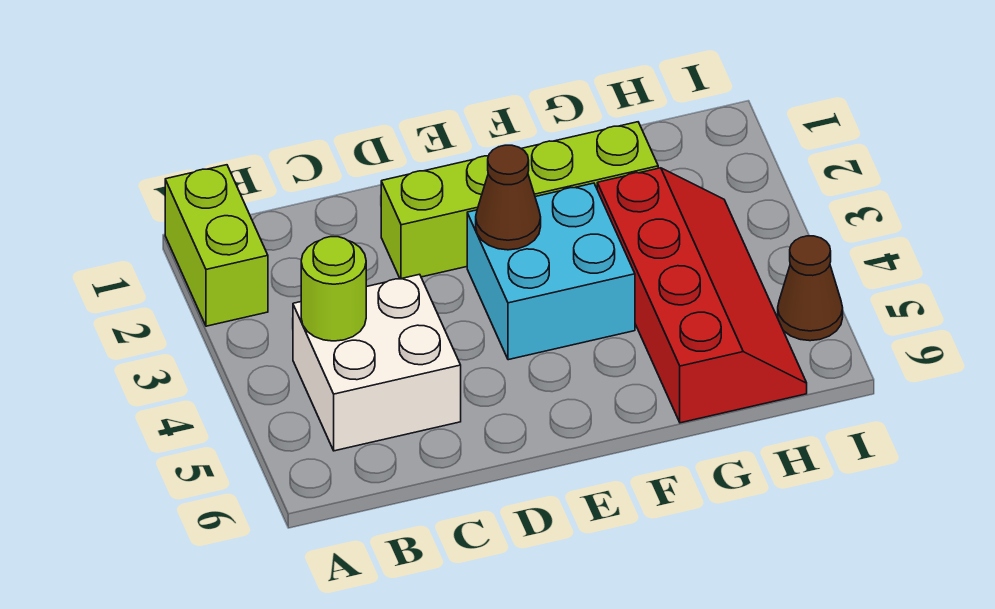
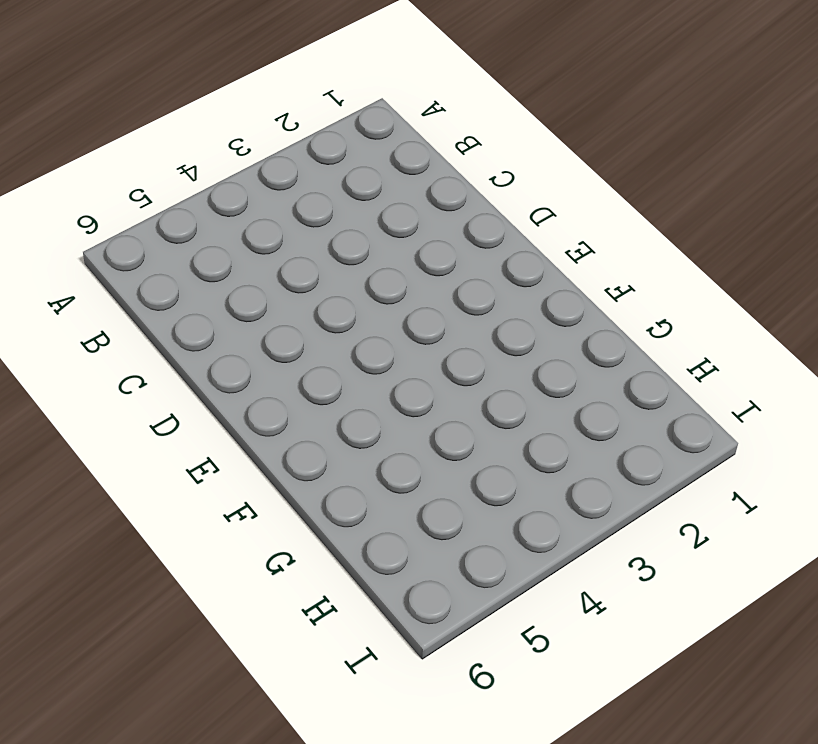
none -> lime brick A1:A2 level 1
none -> white brick B4:C5 level 1

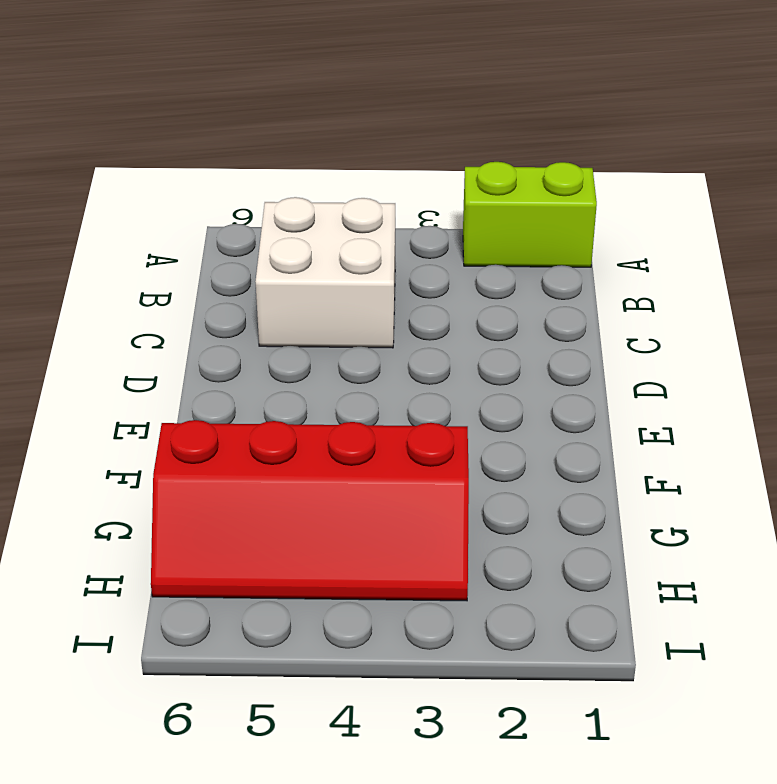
none -> lime brick D2:G2 level 1
none -> cyan brick E3:F4 level 1

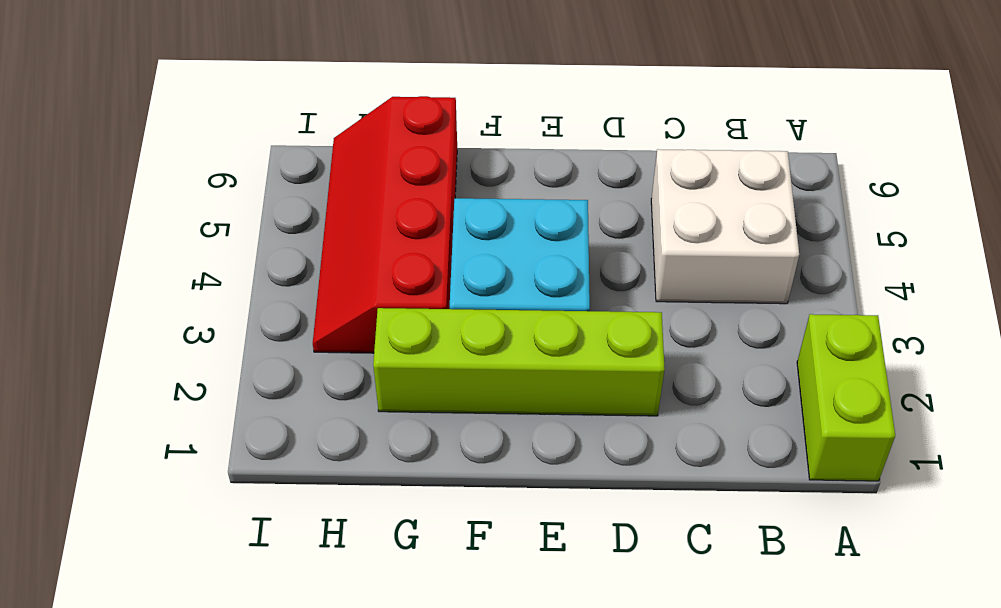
none -> brown cone I5 level 1
none -> lime round brick B4 level 2

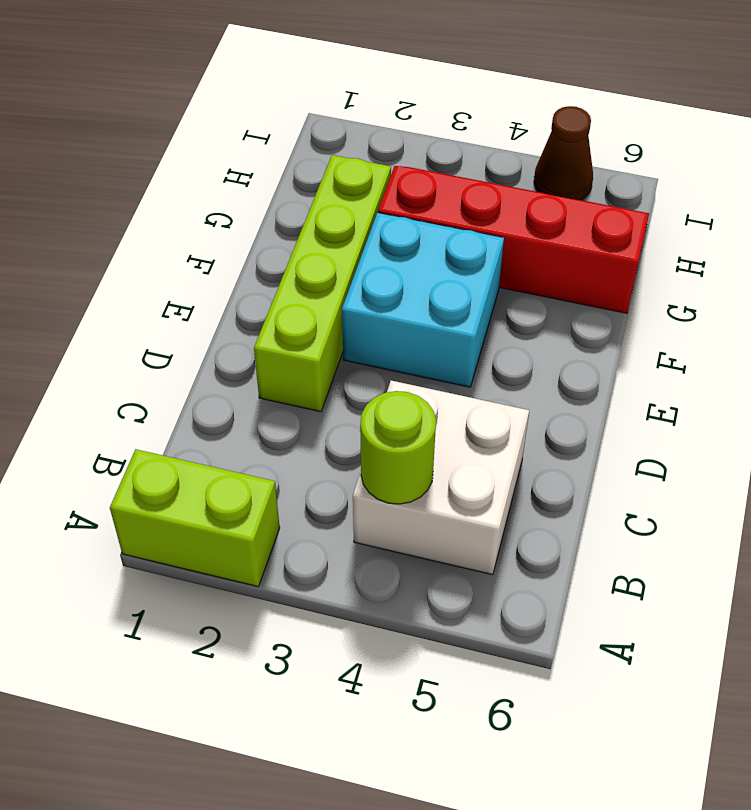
none -> brown cone E3 level 2

